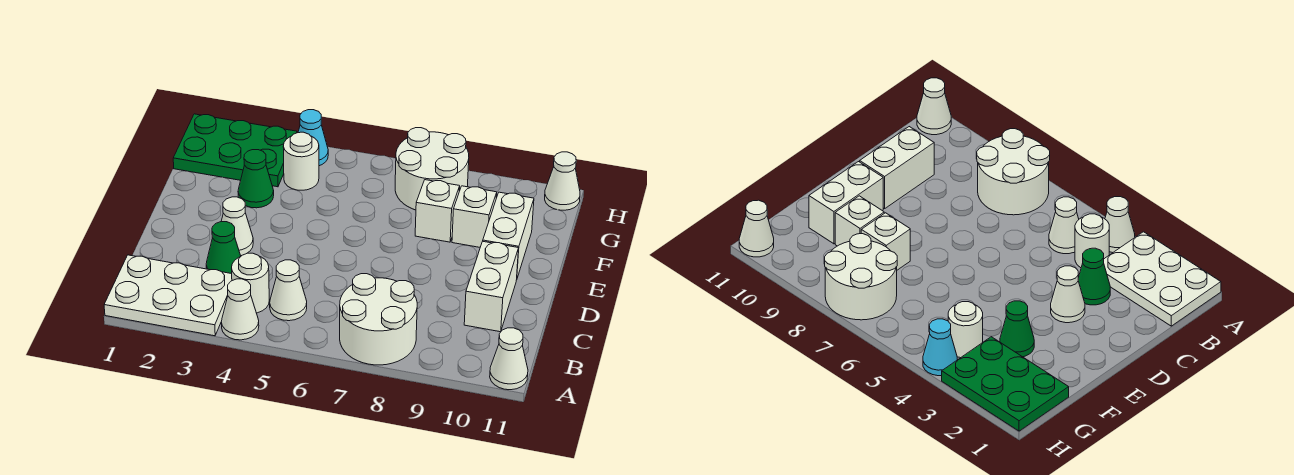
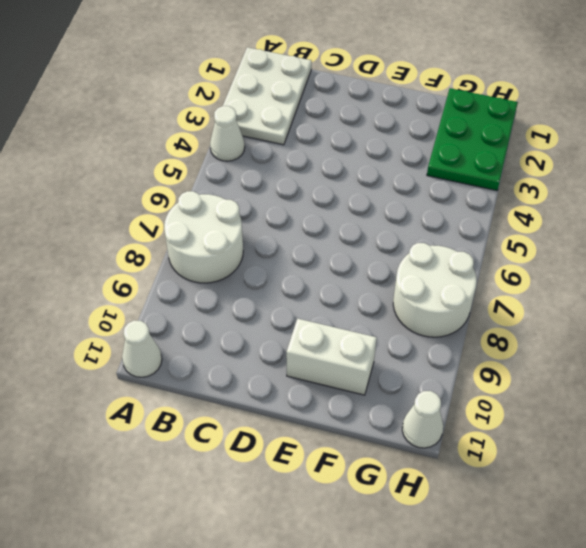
none -> white round brick B4 level 1
none -> white cone B5 level 1
none -> green cone C3 level 1

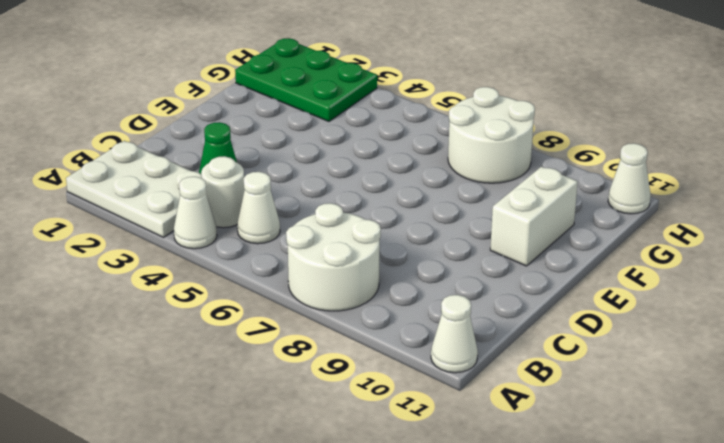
none -> white brick C10:D10 level 1
none -> white cone D3 level 1
none -> green cone F3 level 1

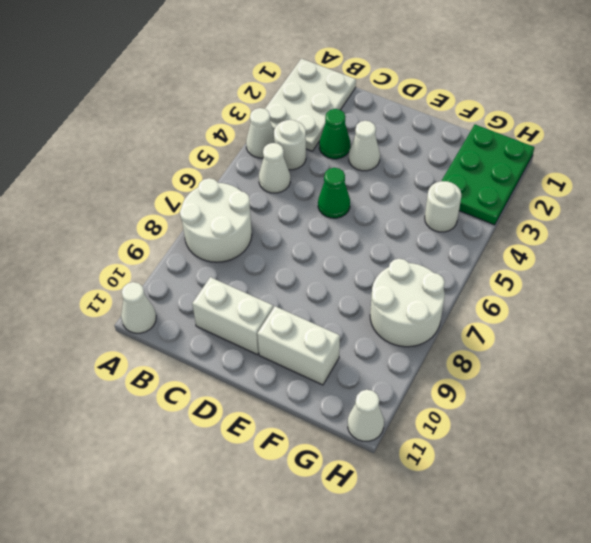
green cone D5 level 1 -> green cone F3 level 1
none -> white brick F8 level 1
none -> white brick F9 level 1
none -> cyan cone H4 level 1

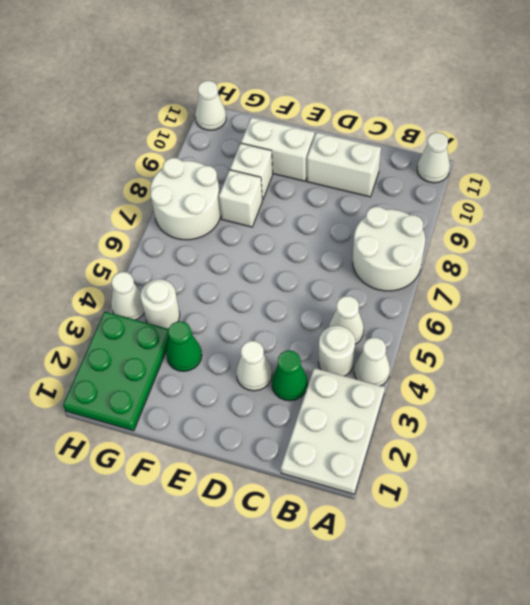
white cone H4 level 1 -> cyan cone H4 level 1

